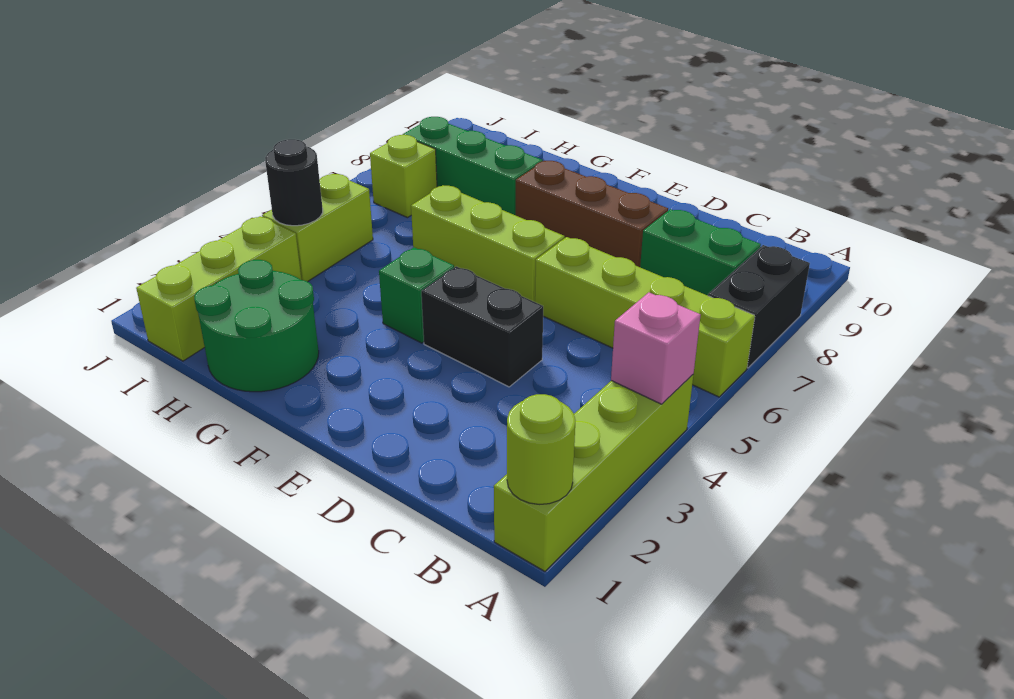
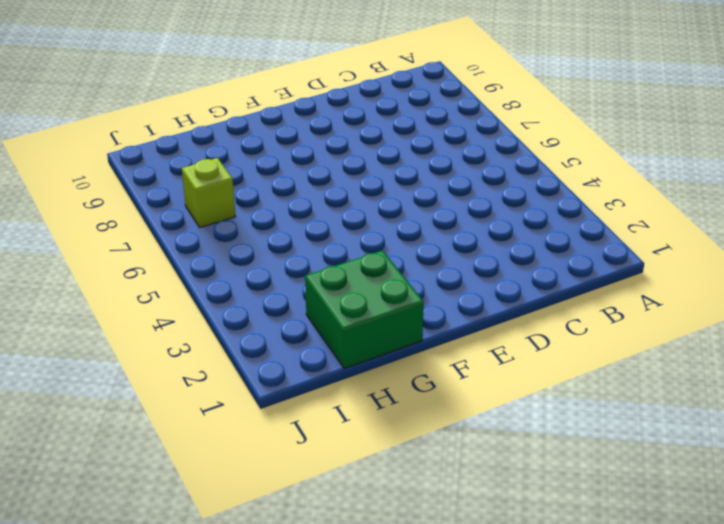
green brick G1:H2 level 1 -> green round brick G1:H2 level 1
none -> lime brick A1:A4 level 1
none -> lime brick A6:D6 level 1
none -> black brick A7:A8 level 1

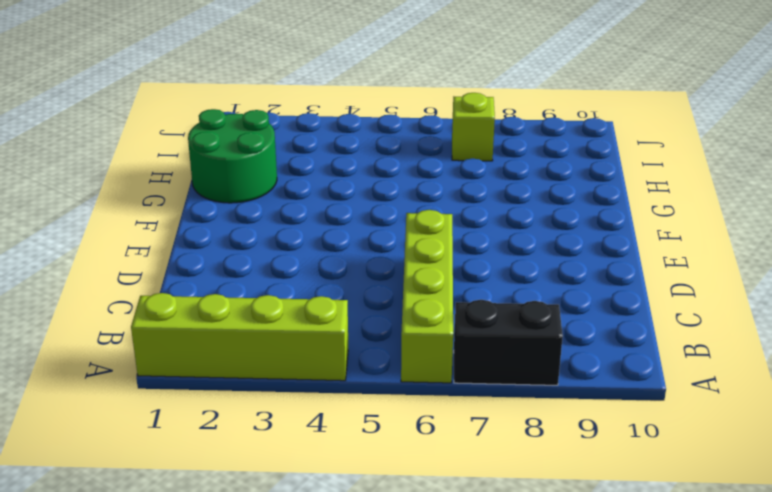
none -> green brick B8:C8 level 1
none -> black brick D4:E4 level 1
none -> brown brick D8:F8 level 1

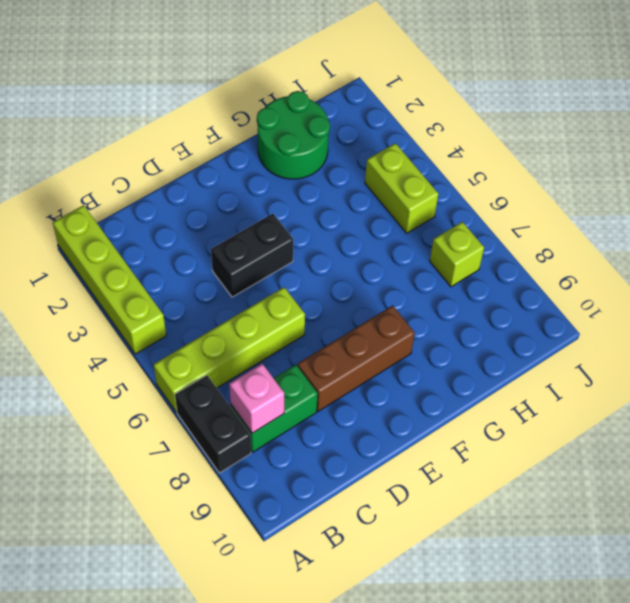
pink brick B8 level 2 -> pink brick A4 level 2
none -> lime brick E6:G6 level 1
none -> green brick F4 level 1
none -> green brick G8:I8 level 1

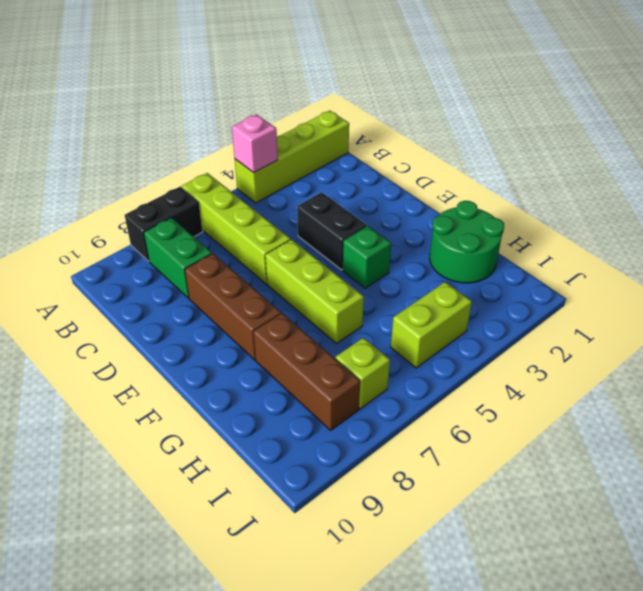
brown brick G8:I8 level 1 -> green brick G8:I8 level 1
none -> lime brick I1:I3 level 1
none -> lime round brick A1 level 2
none -> black round brick I4 level 2

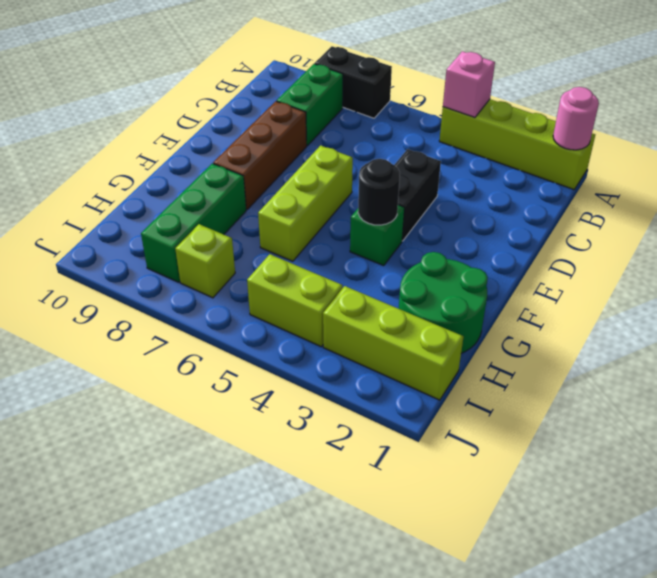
pink round brick A1 level 2 -> lime round brick A1 level 2
black round brick F4 level 2 -> black round brick I4 level 2
none -> lime brick A6:D6 level 1

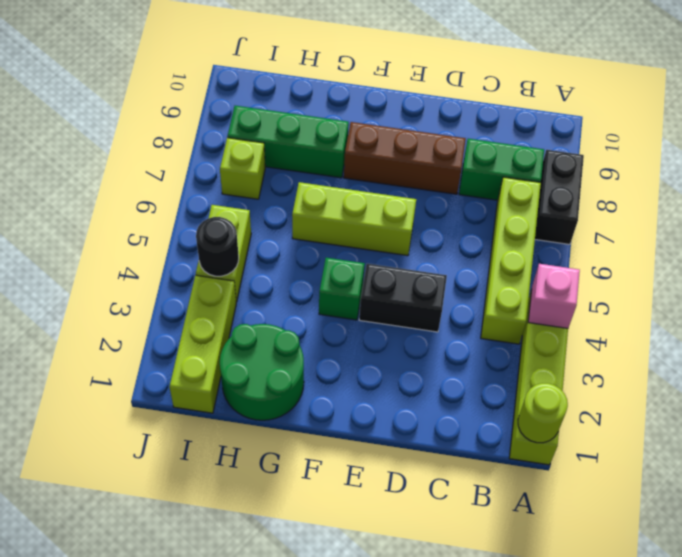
lime brick B4:B7 level 1 -> lime brick A6:D6 level 1

